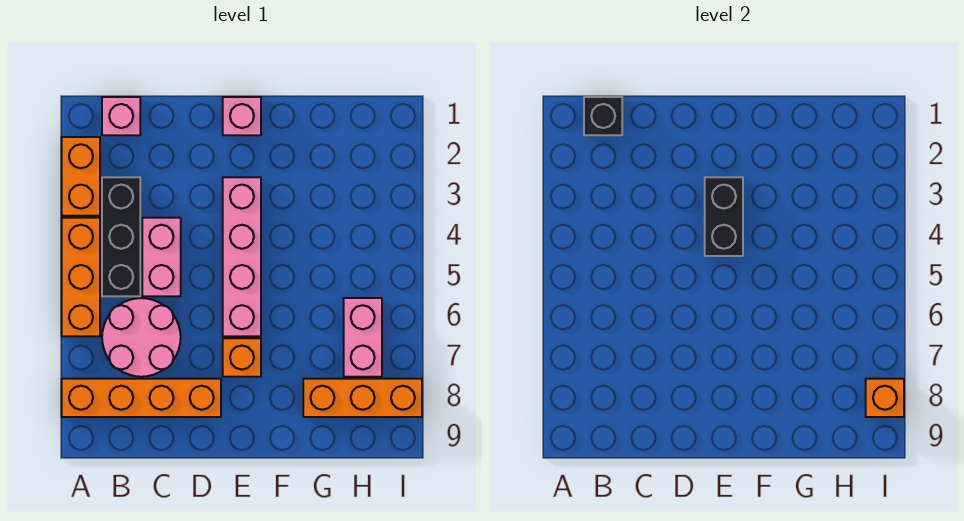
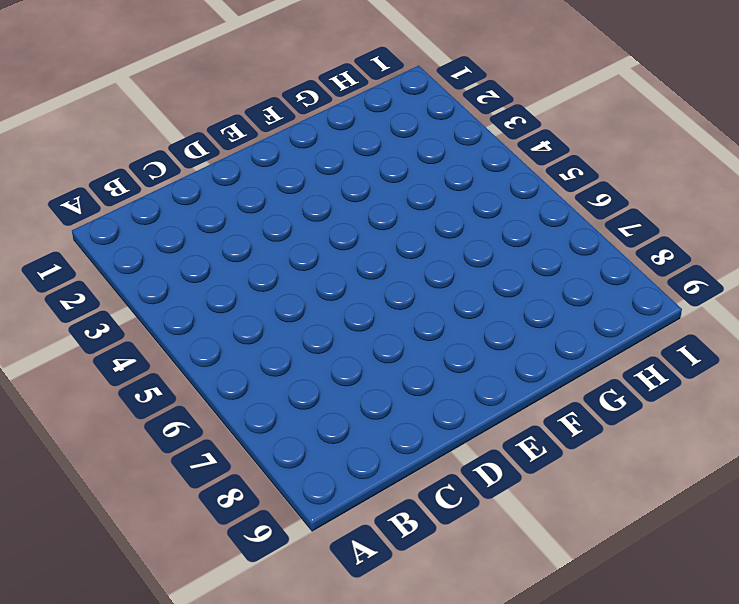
none -> orange brick A2:A3 level 1
none -> orange brick A4:A6 level 1
none -> orange brick A8:D8 level 1

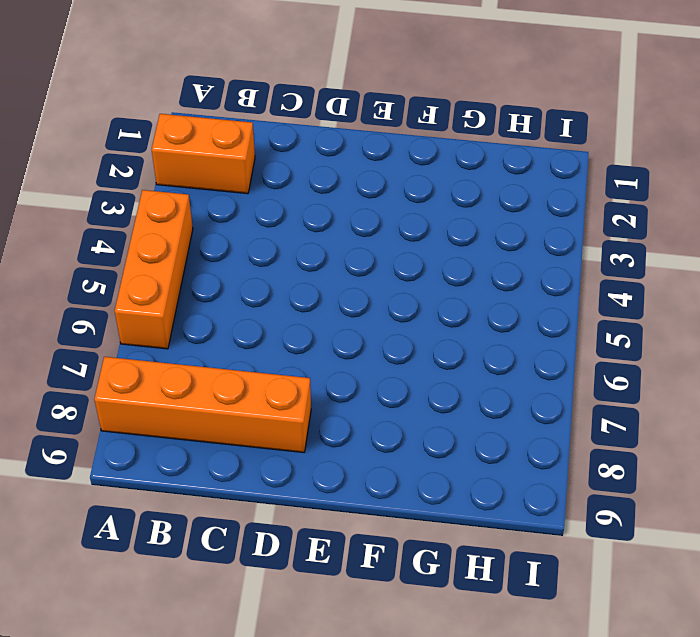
orange brick A2:B2 level 1 -> orange brick A2:A3 level 1
none -> pink brick B1 level 1
none -> black brick B3:B5 level 1
none -> pink round brick B6:C7 level 1

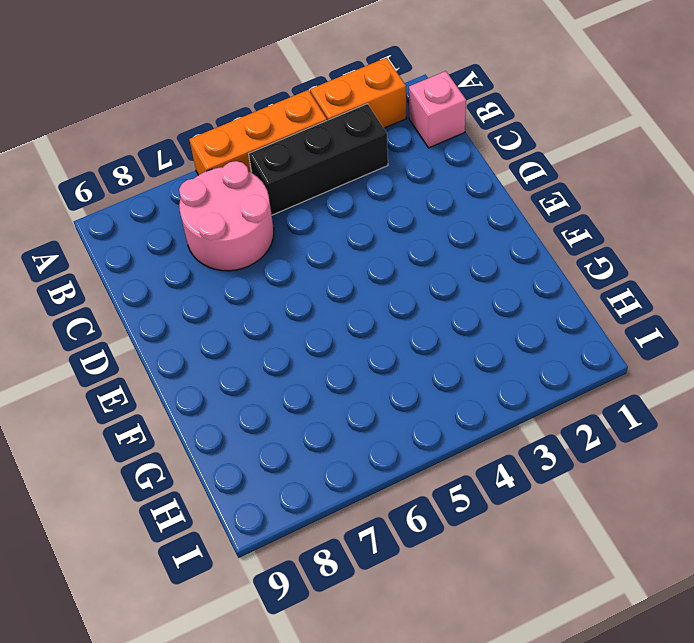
none -> orange brick A8:D8 level 1
none -> pink brick C4:C5 level 1
none -> pink brick E1 level 1

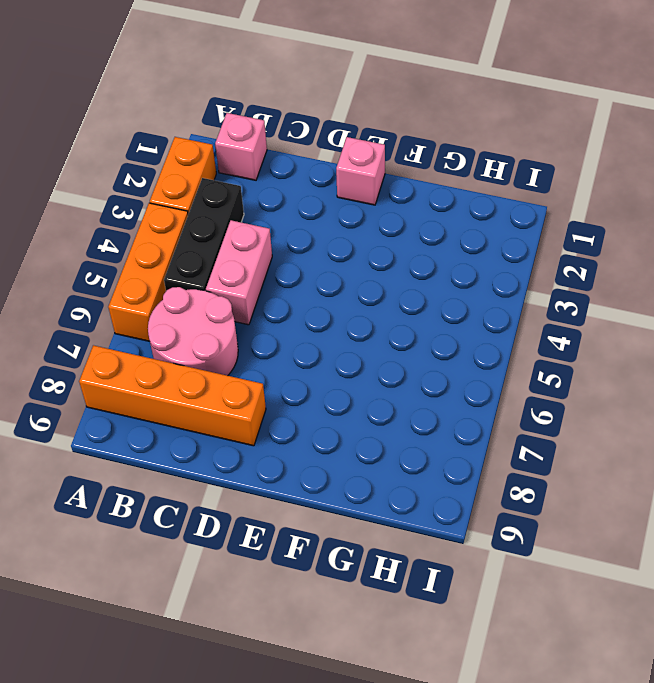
none -> pink brick E3:E6 level 1
none -> orange brick E7 level 1
none -> orange brick G8:I8 level 1

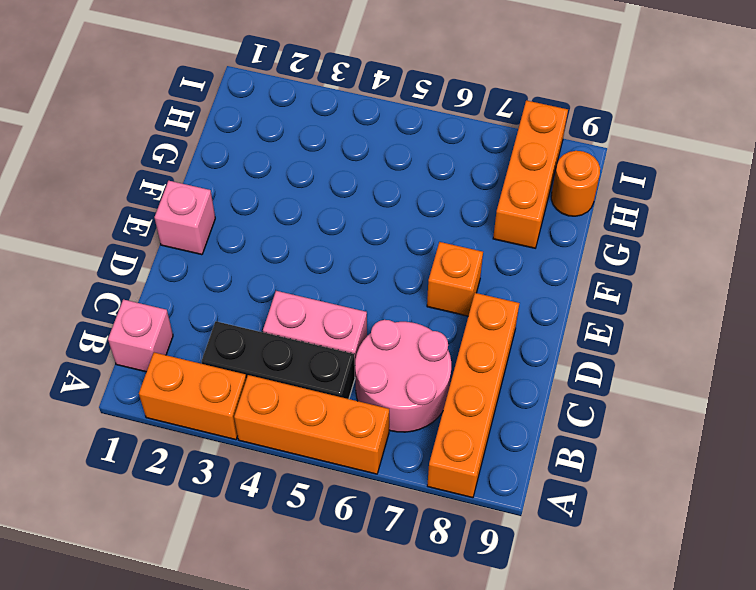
orange round brick H9 level 1 -> none
none -> pink brick E3:E6 level 1
none -> pink brick H6:H7 level 1
none -> black brick B1 level 2

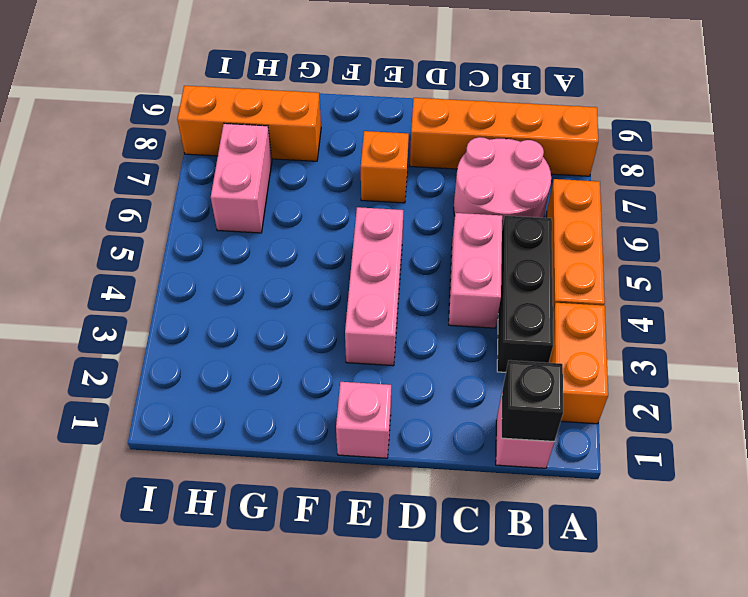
pink brick E3:E5 level 1 -> pink brick E3:E6 level 1
none -> black brick E3:E4 level 2
none -> orange brick I8 level 2

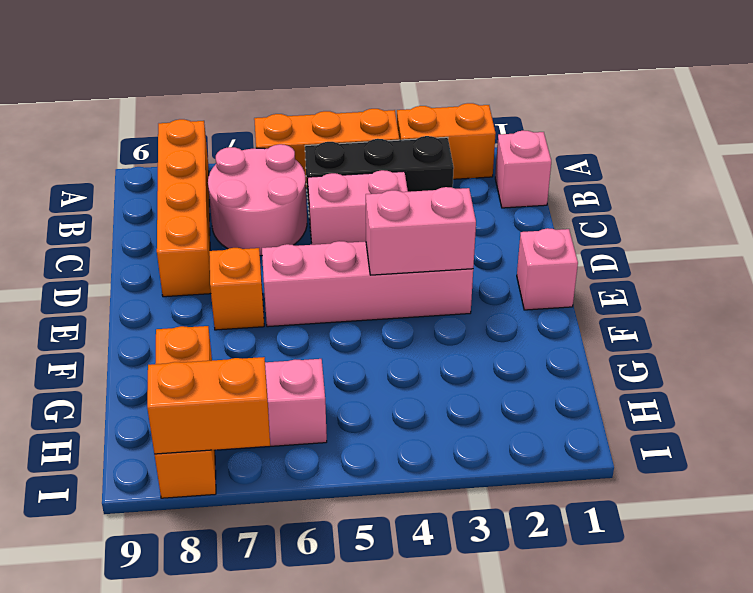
pink brick E3:E4 level 2 -> black brick E3:E4 level 2
orange brick I7:I8 level 2 -> orange brick I8 level 2
none -> black brick B1 level 2

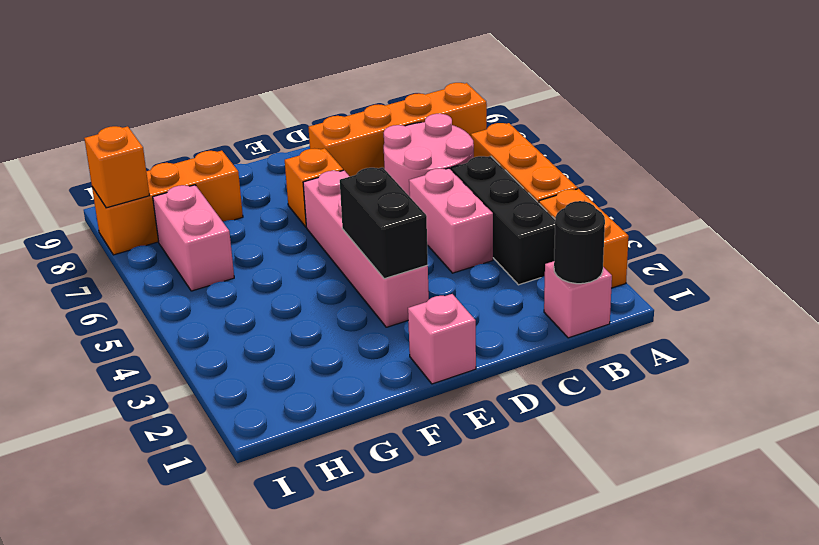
black round brick B1 level 2 -> black brick B1 level 2

